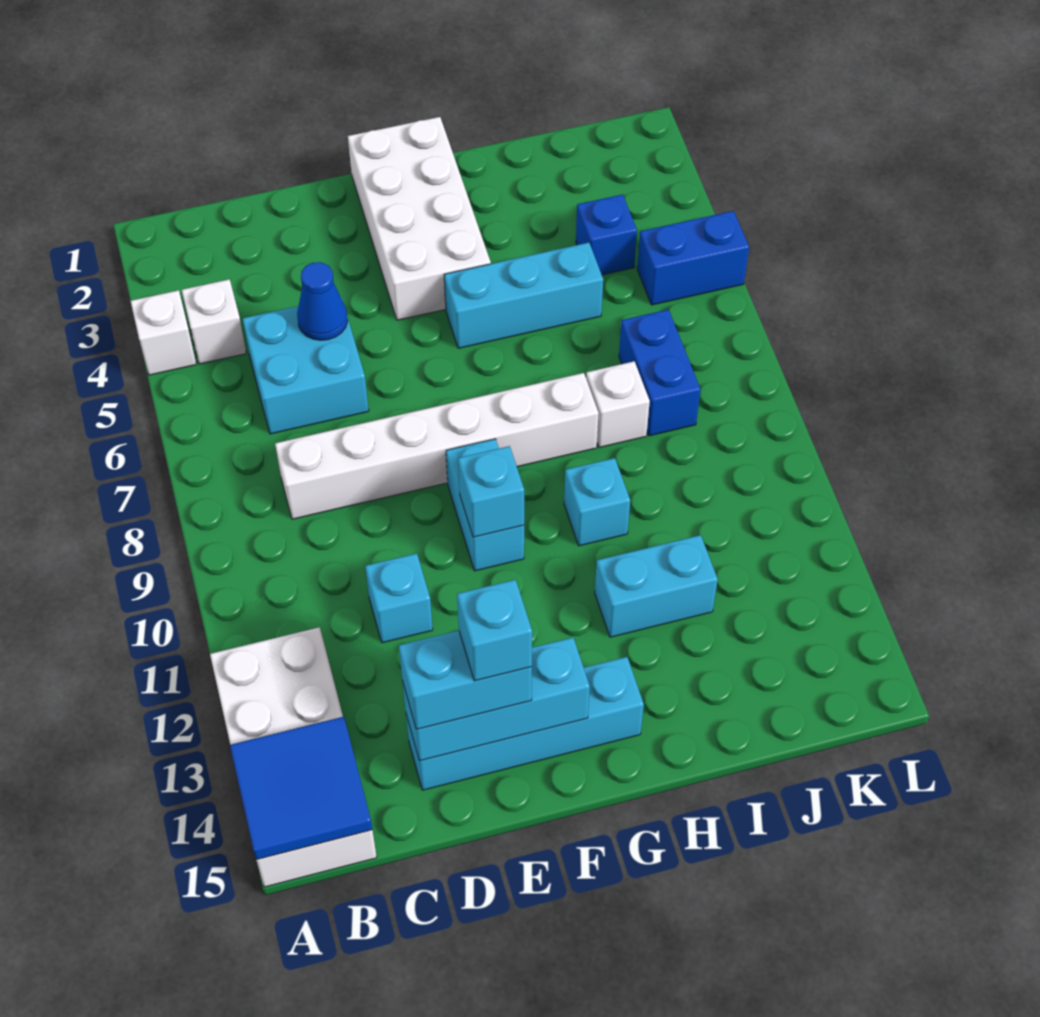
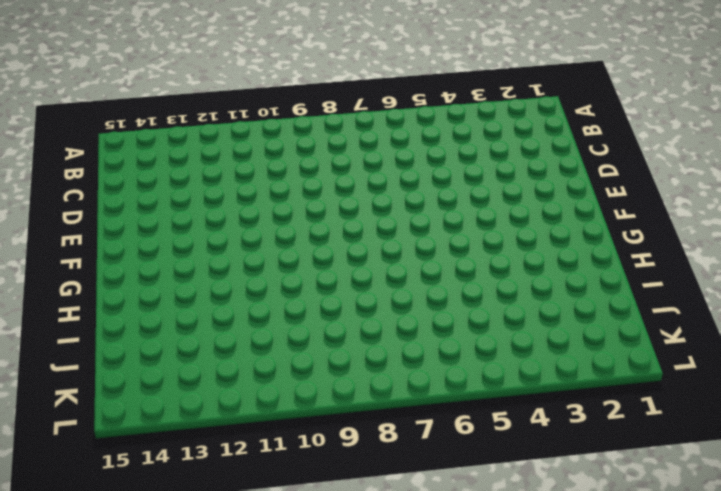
none -> white brick A4 level 1
none -> white brick A12:B15 level 1
none -> white brick B4 level 1

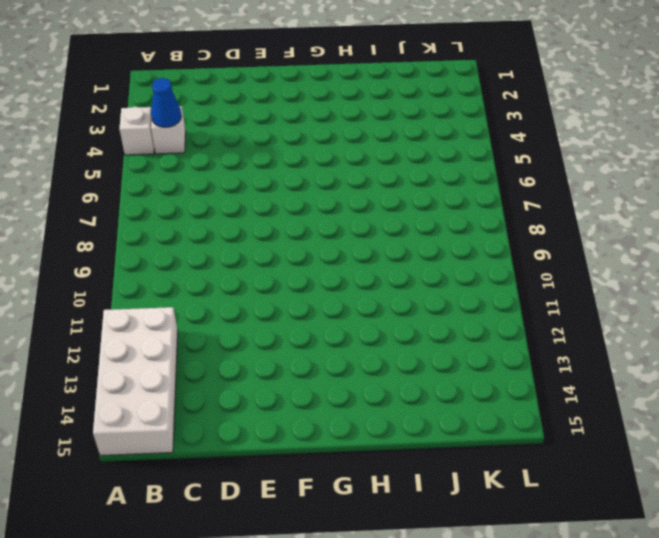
blue cone B4 level 2 -> blue cone D5 level 2
none -> cyan brick C5:D6 level 1
none -> white brick C8:H8 level 1
none -> cyan brick D11 level 1

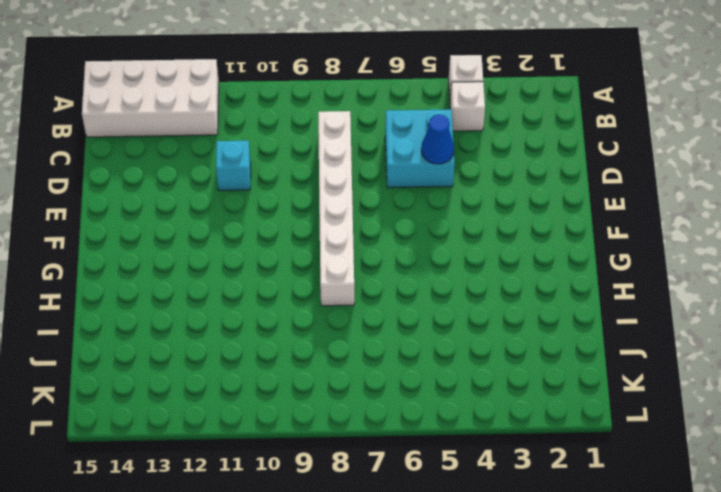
none -> cyan brick D14:G14 level 1
none -> white brick F1:G4 level 1
none -> cyan brick F9:F10 level 1

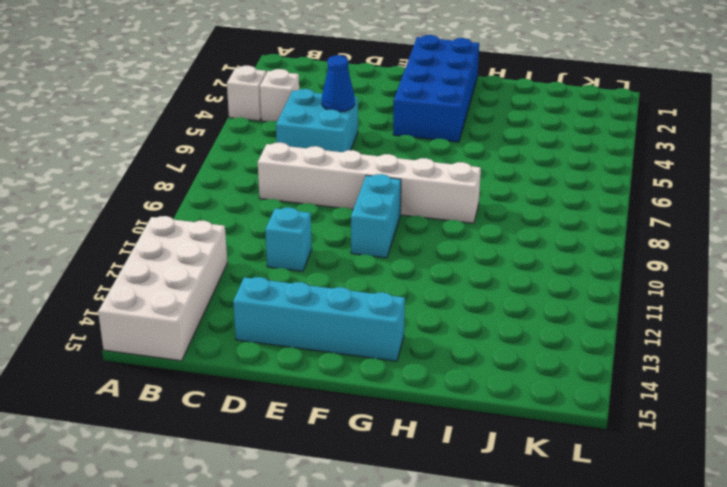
blue brick F1:G4 level 1 -> white brick F1:G4 level 1
none -> cyan brick G5:I5 level 1
none -> cyan brick H10 level 1
none -> cyan brick H12:I12 level 1

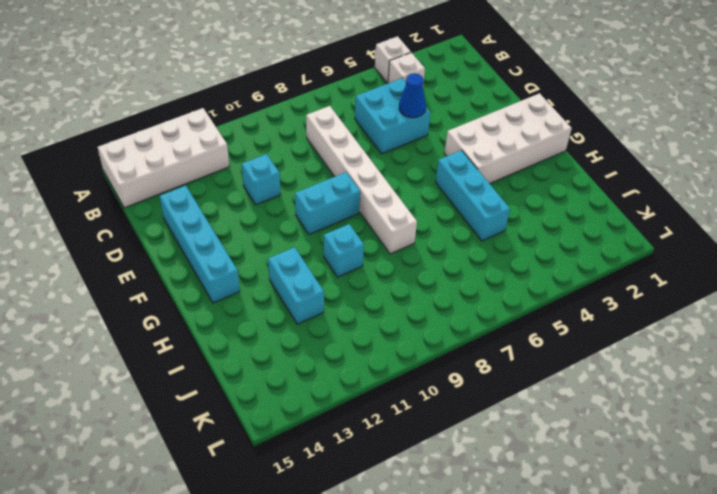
none -> white brick I8 level 1
none -> blue brick J4 level 1
none -> blue brick J7:J8 level 1

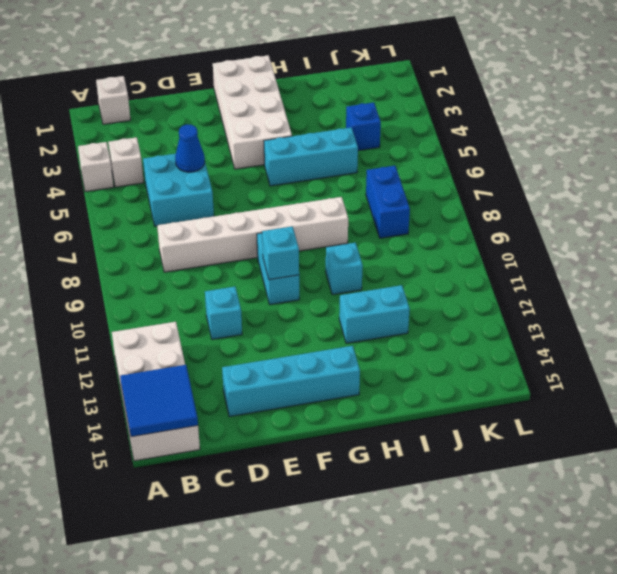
white brick B1 level 1 -> white brick I8 level 1
none -> blue brick K5:L5 level 1
none -> cyan brick D14:F14 level 2
none -> cyan brick D14:E14 level 3

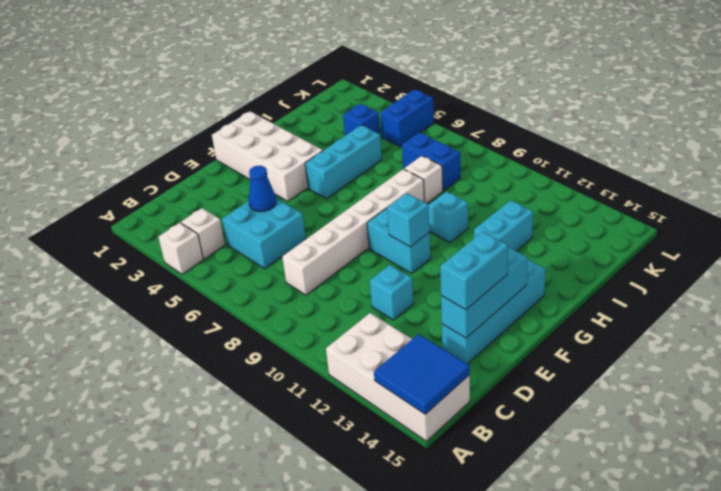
none -> cyan brick E14 level 4

